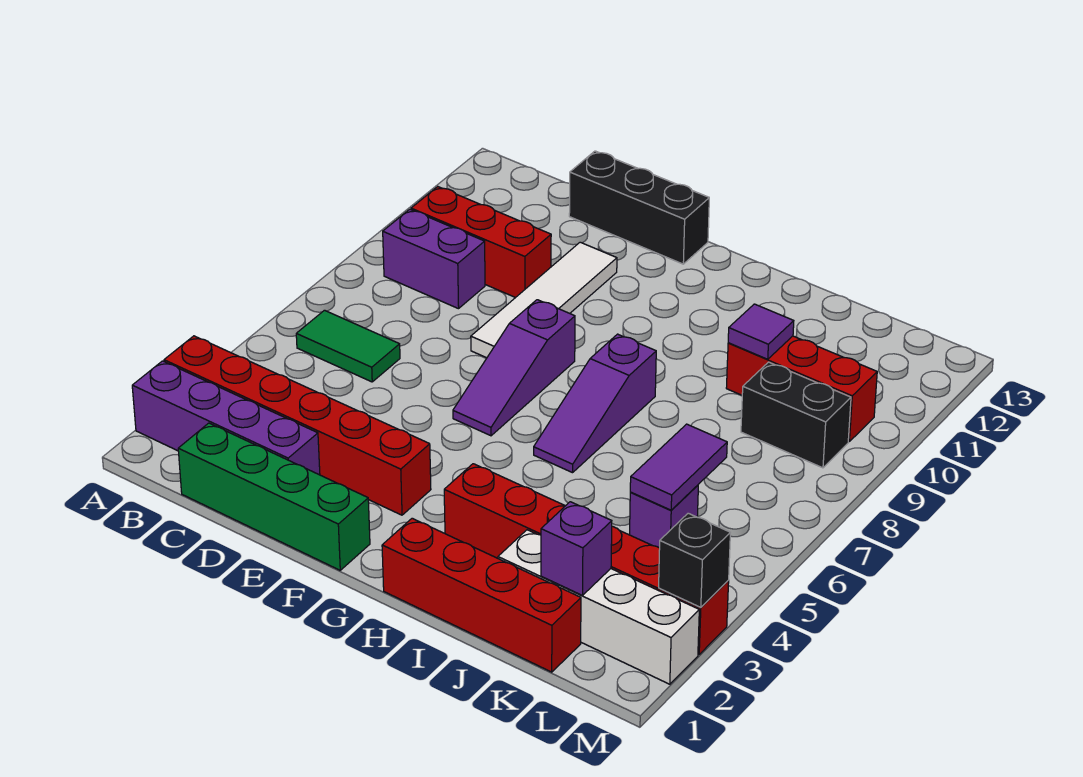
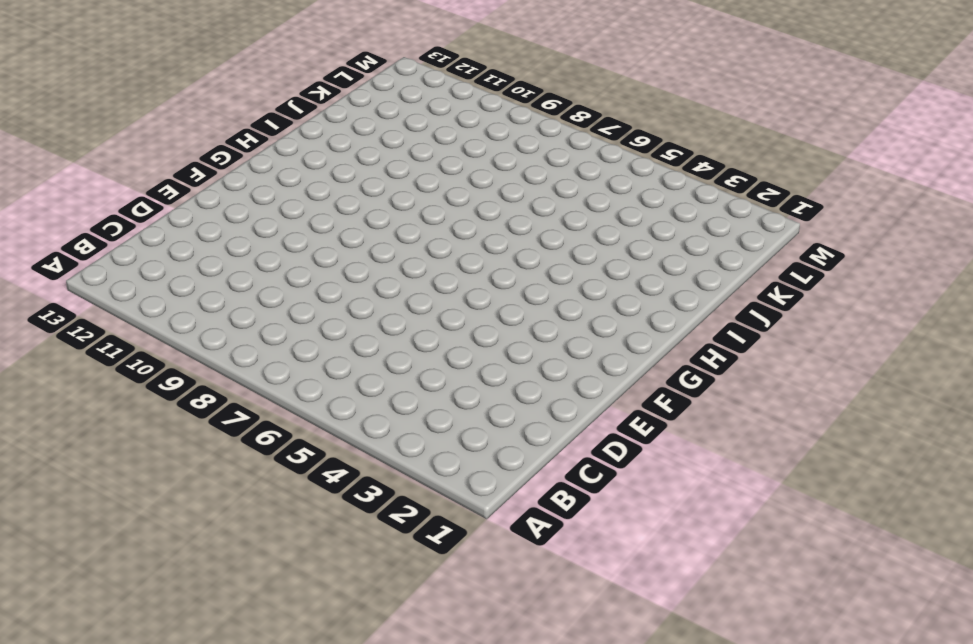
none -> purple brick A2:D2 level 1
none -> red brick A3:F3 level 1
none -> green tile B6:C6 level 1

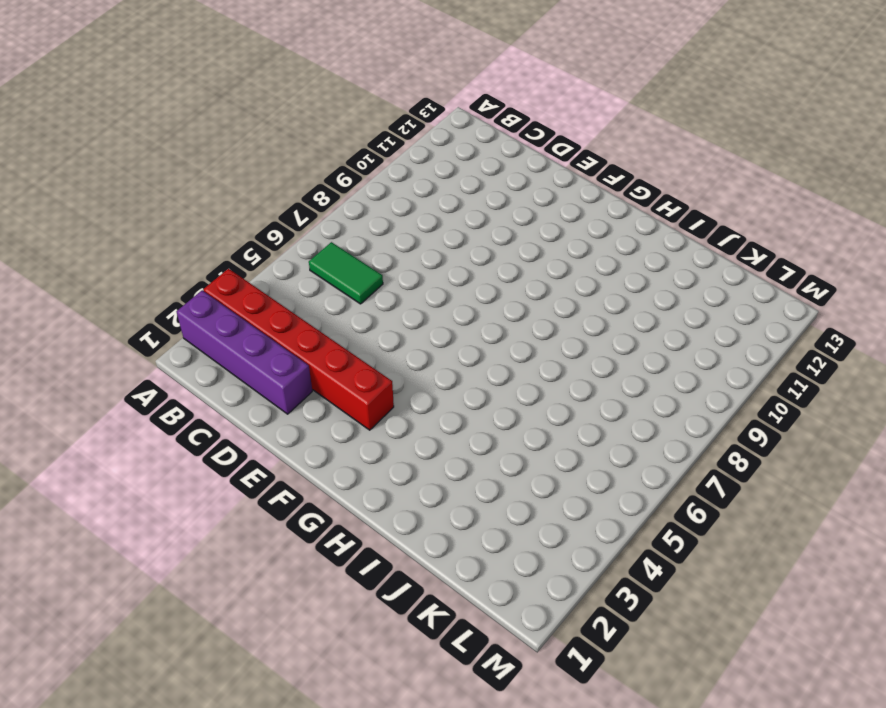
none -> purple brick B9:C9 level 1
none -> red brick B10:D10 level 1
none -> green brick C1:F1 level 1

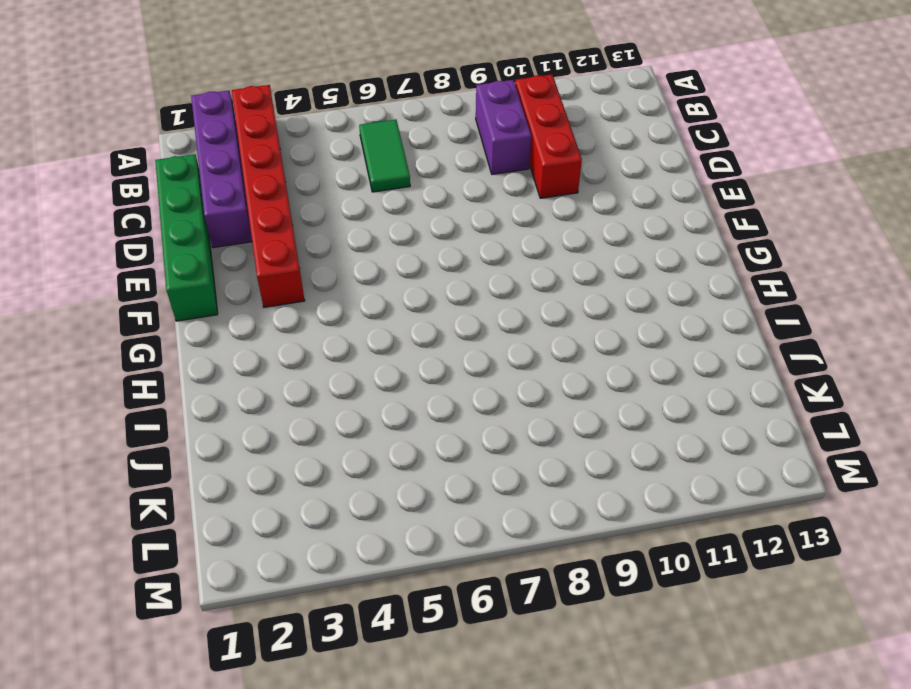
none -> black brick D13:F13 level 1
none -> white tile E8:E11 level 1
none -> purple slope F6:F8 level 1 top 8

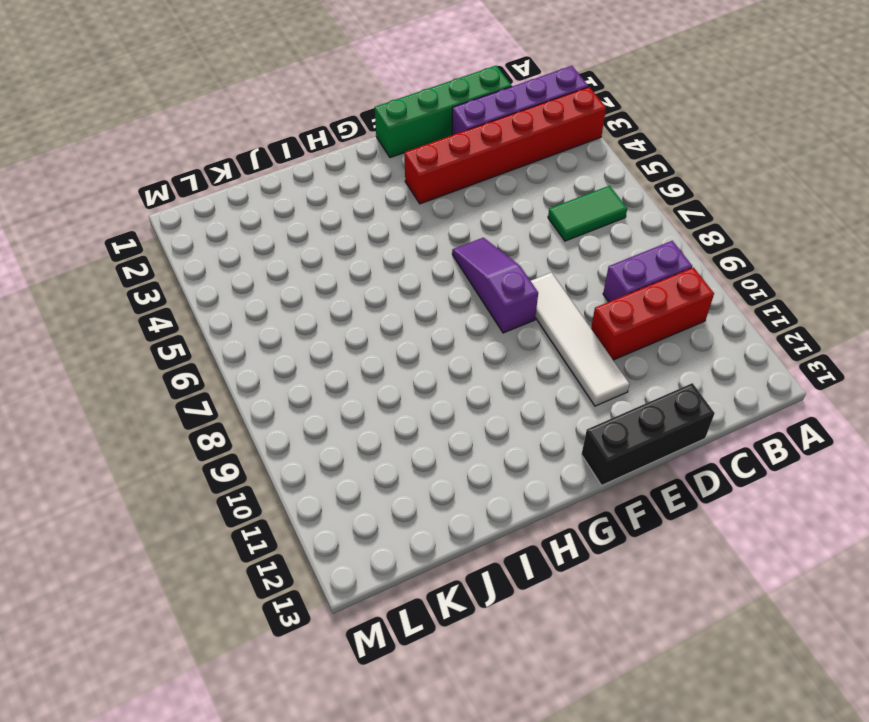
none -> red brick H1:K1 level 1
none -> red brick H3:M3 level 1
none -> purple slope H6:H8 level 1 top 8

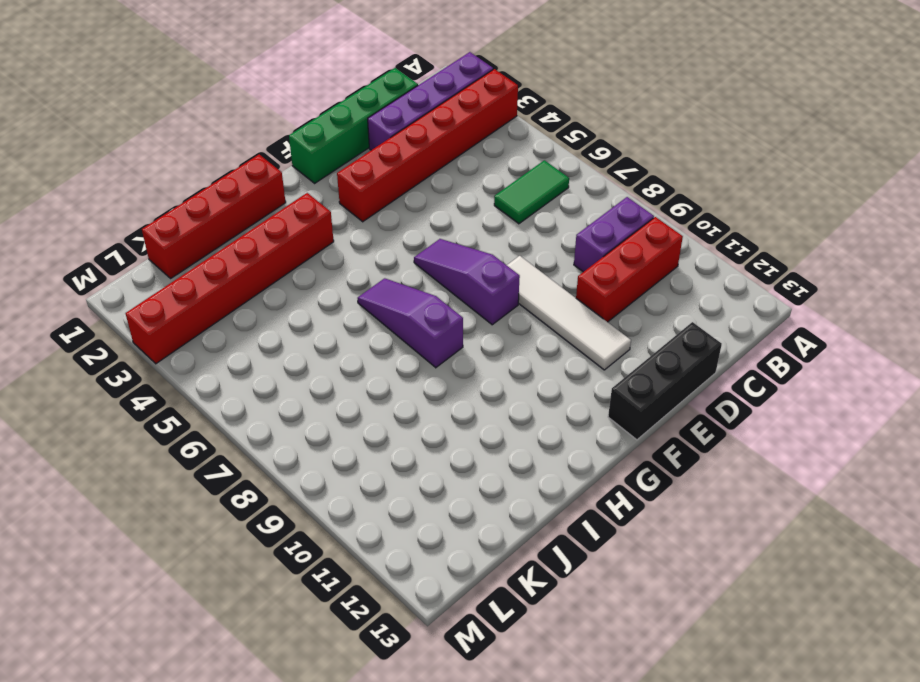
none -> white brick J2:M2 level 1
none -> red brick J10:L10 level 1
none -> purple brick K5 level 1

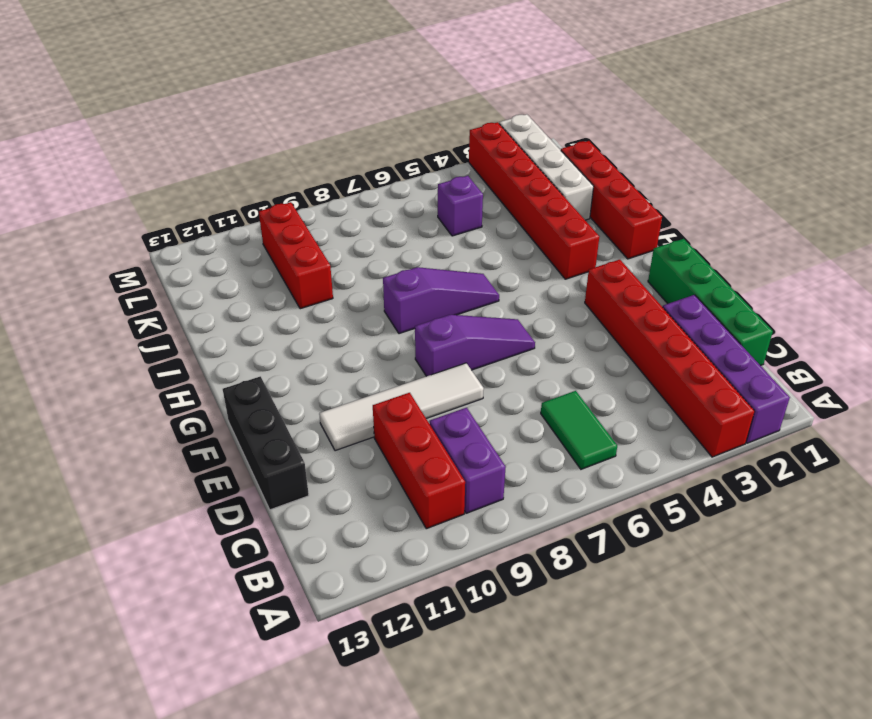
none -> black brick K9:L9 level 1
none -> purple tile J10 level 2
none -> purple brick K2 level 2

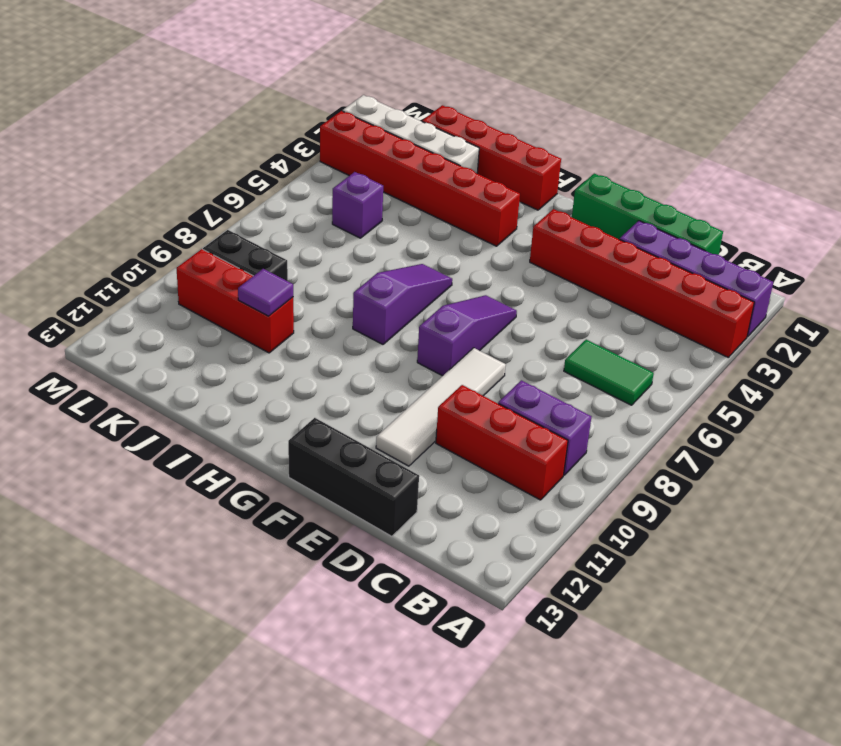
none -> purple brick K2 level 2
none -> purple tile K5:K6 level 2
none -> black brick M3 level 2

